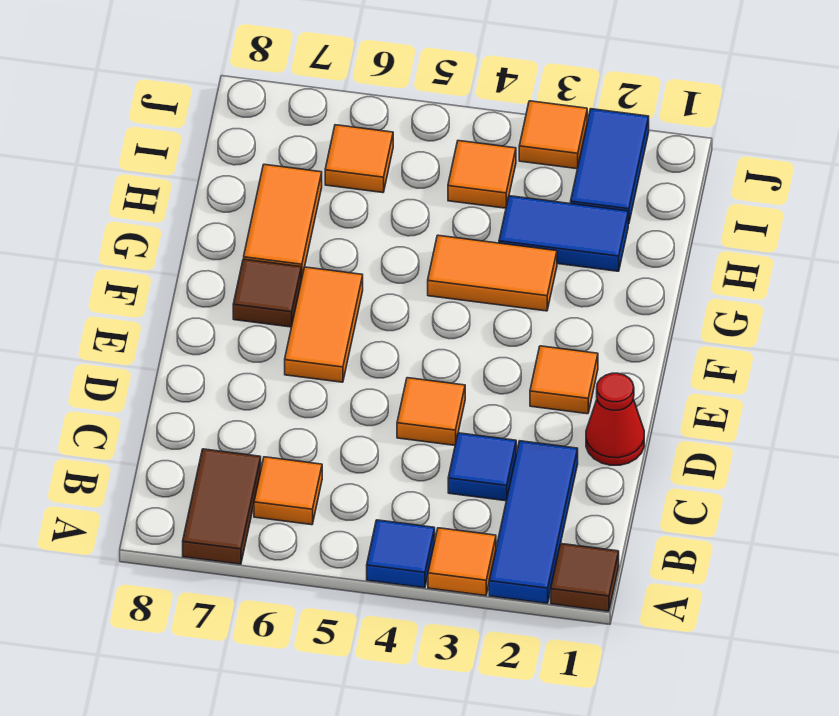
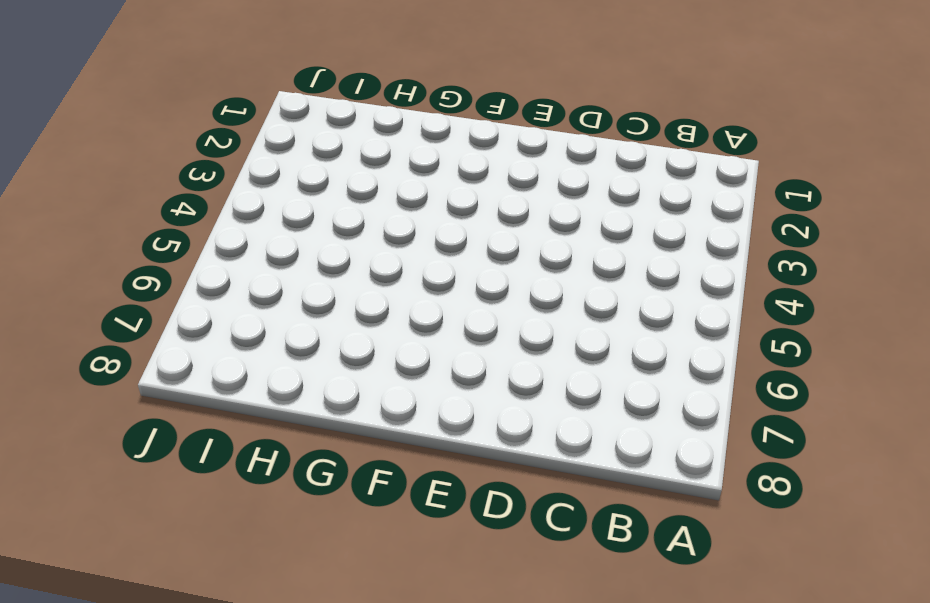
none -> brown tile A1 level 1
none -> blue tile A2:C2 level 1
none -> orange tile A3 level 1

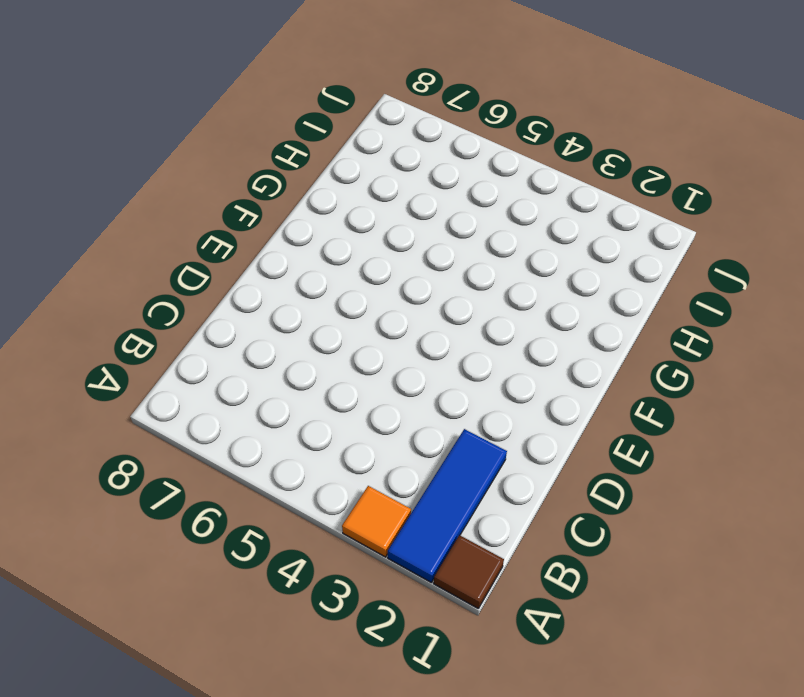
none -> blue tile A4 level 1
none -> brown tile A7:B7 level 1
none -> orange tile B6 level 1

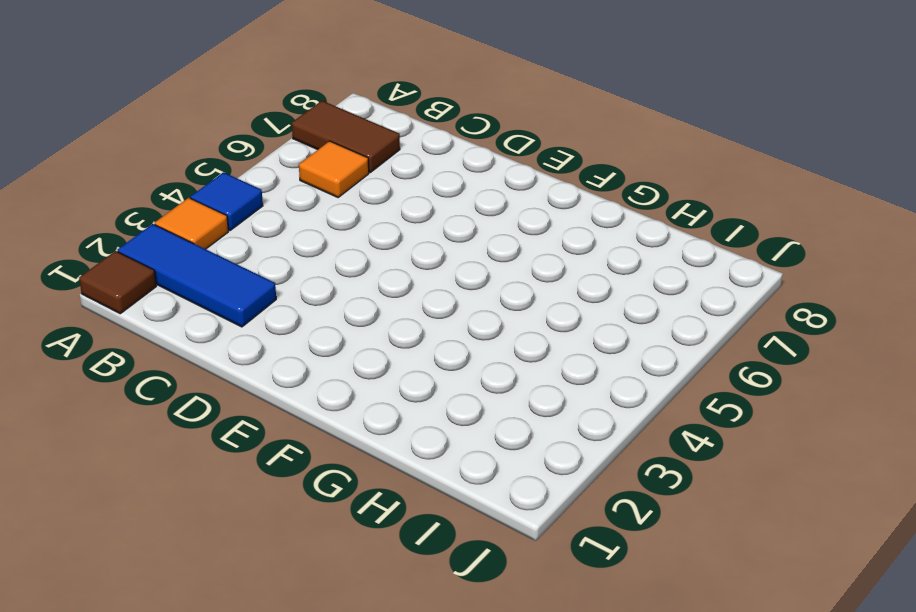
none -> blue tile C3 level 1
none -> red cone D1 level 1
none -> orange tile D4 level 1

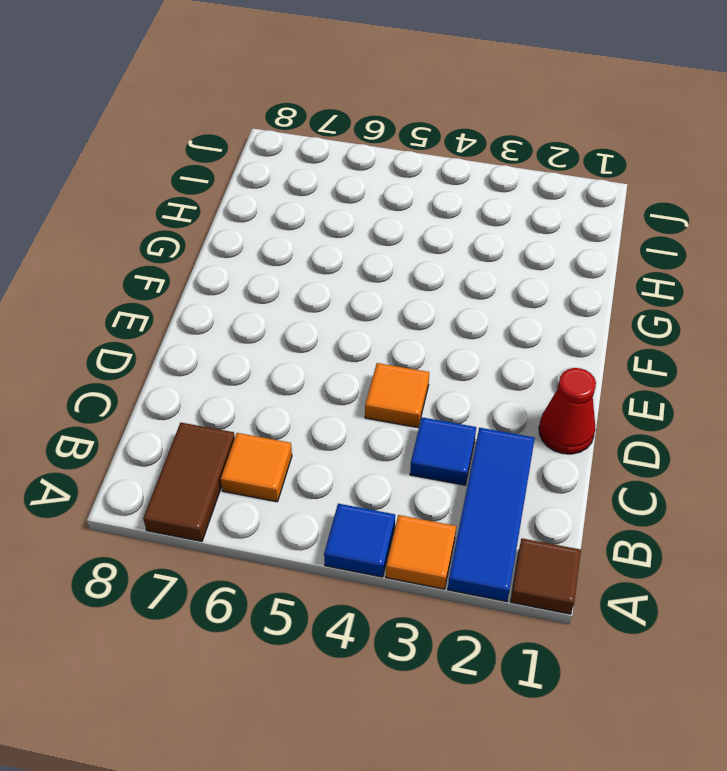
none -> orange tile E2 level 1
none -> orange tile E6:F6 level 1
none -> brown tile F7 level 1

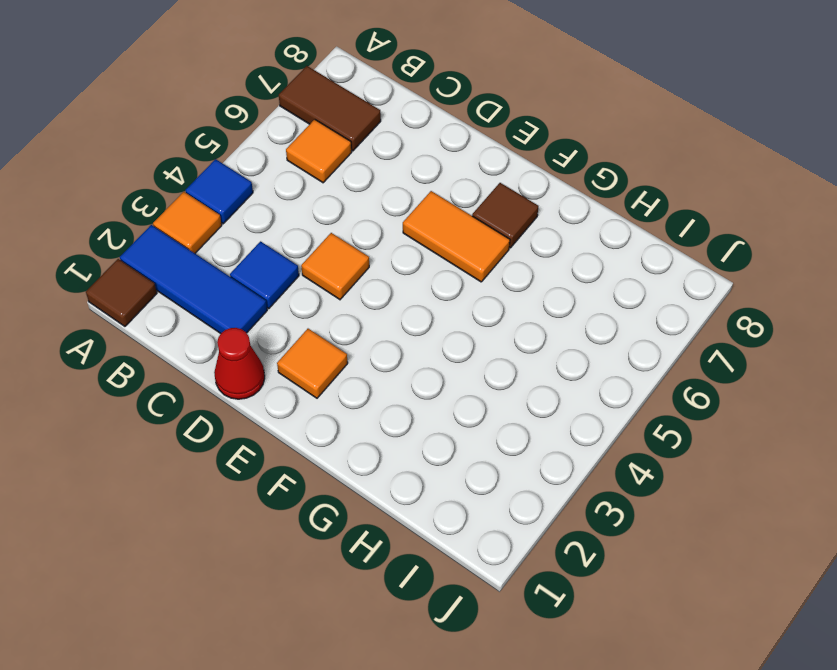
none -> orange tile G3:G4 level 1
none -> orange tile G7:H7 level 1
none -> blue tile H2:H3 level 1

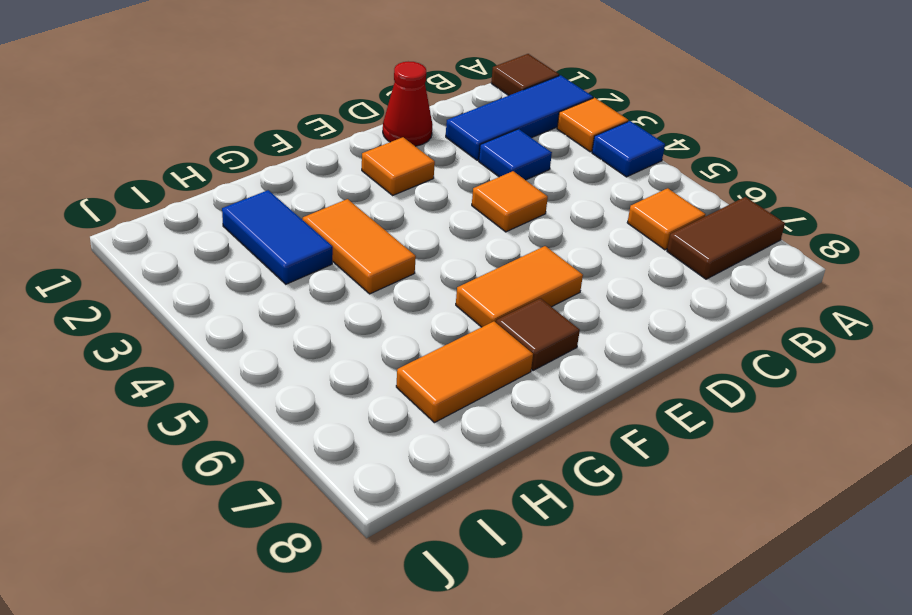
none -> blue tile I2:J2 level 1
none -> orange tile I4 level 1
none -> orange tile I6 level 1

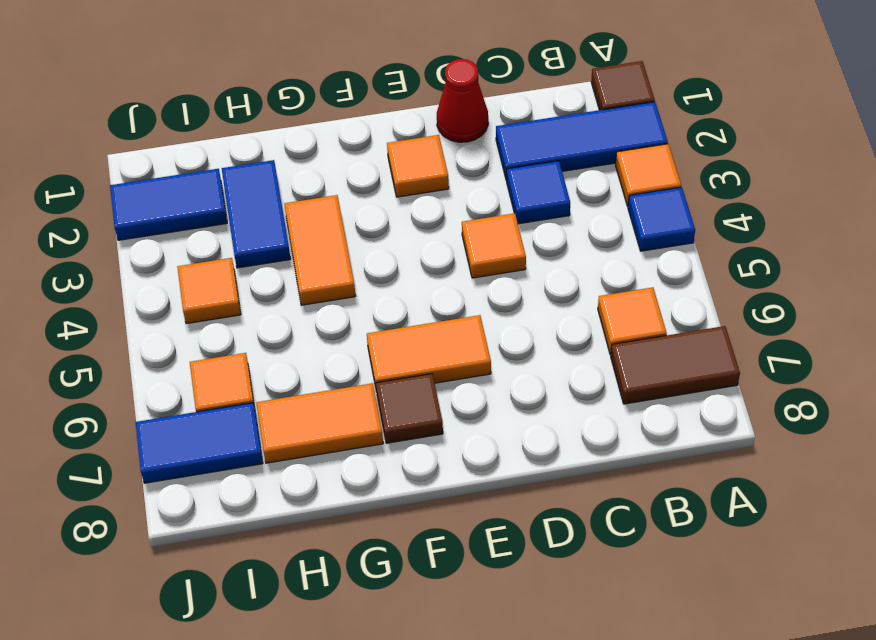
blue tile I7:J7 level 1 -> none
none -> orange tile J3 level 1

